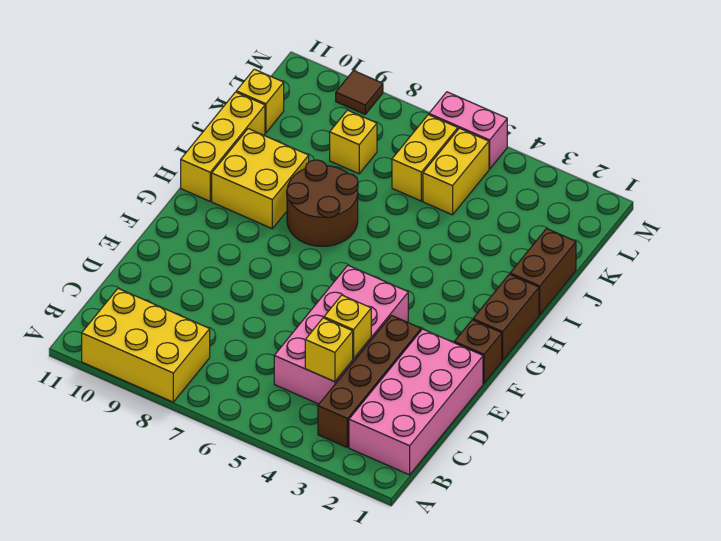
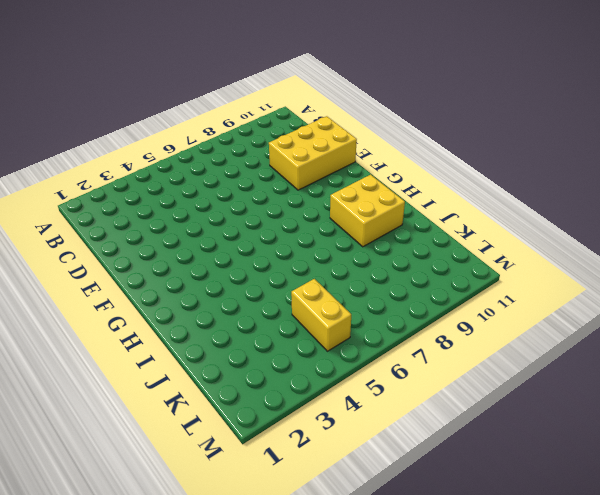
yellow brick D9:E11 level 1 -> yellow brick A8:B10 level 1
none -> pink brick B1:E2 level 1
none -> brown brick B3:E3 level 1
none -> pink brick C4:F5 level 1

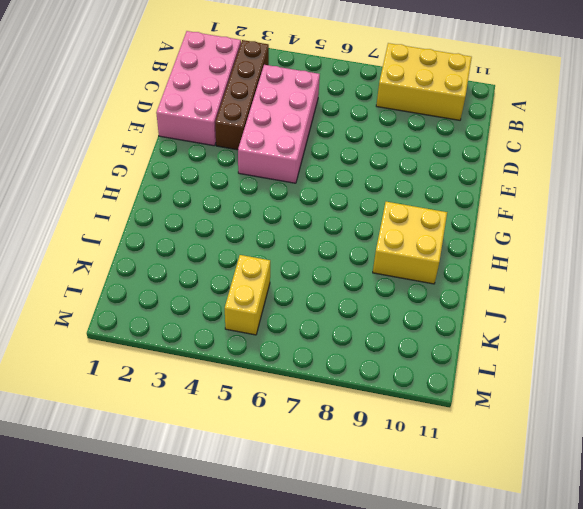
none -> brown brick F1 level 1
none -> brown brick G1:H1 level 1
none -> brown round brick H7:I8 level 1

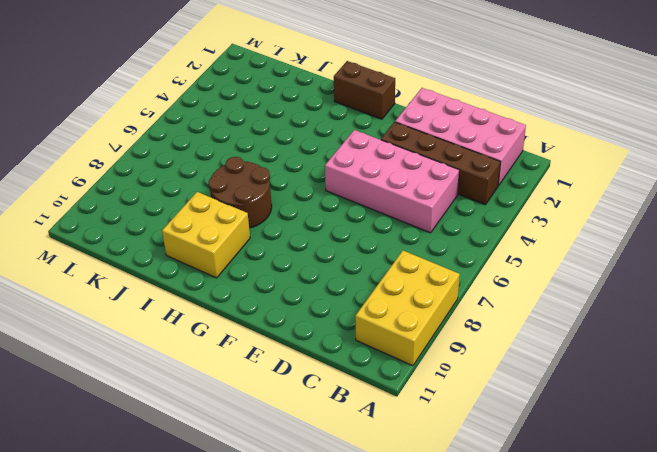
none -> brown brick F1 level 1
none -> yellow brick H11:J11 level 1
none -> brown brick I1:J1 level 1

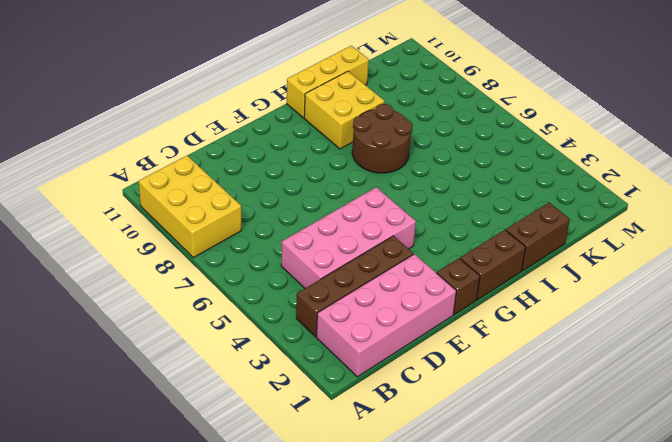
none -> yellow brick K5:L5 level 1
none -> yellow brick K6:L6 level 1
none -> yellow brick K8 level 1

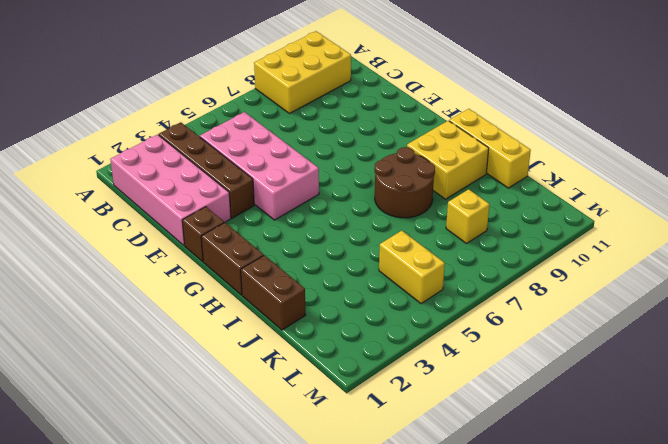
none -> yellow brick K6:L6 level 1
none -> yellow brick K11 level 1
none -> pink brick M5:M6 level 1

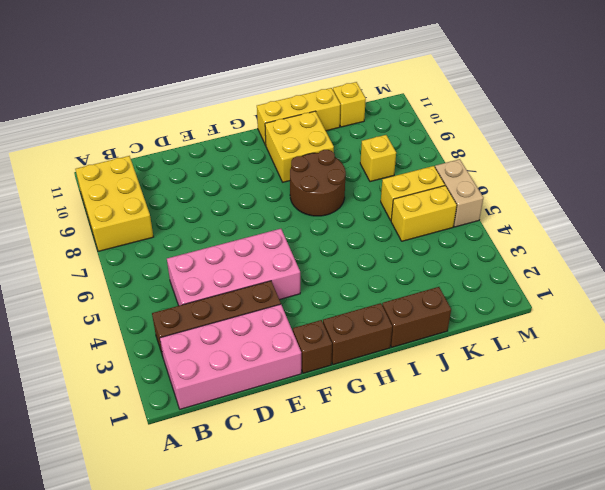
tan brick M5:M6 level 1 -> pink brick M5:M6 level 1
none -> brown tile M9 level 1
none -> yellow brick C4 level 2
none -> yellow brick D4 level 2

